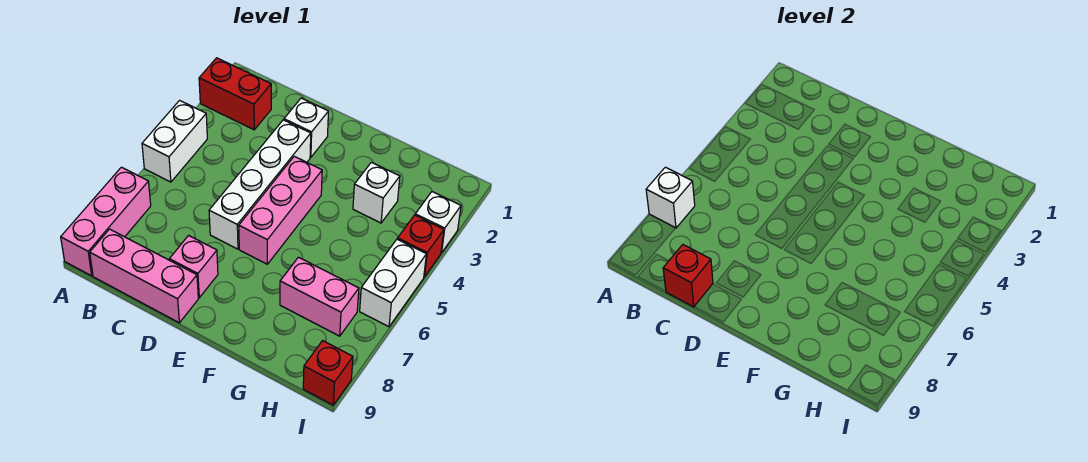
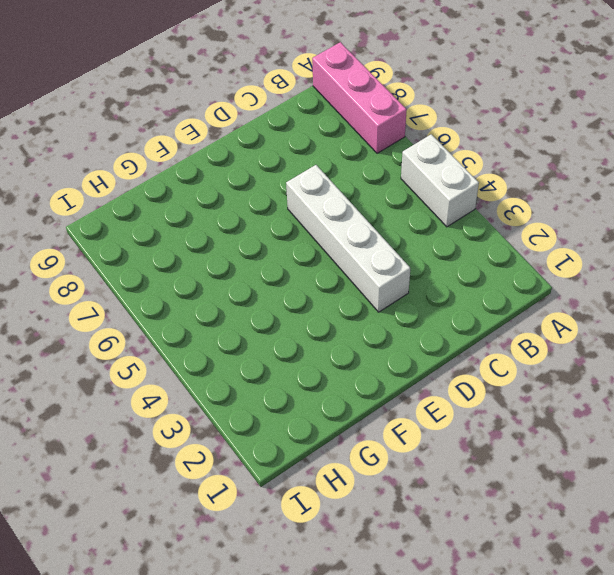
none -> red brick A2:B2 level 1
none -> pink brick B9:D9 level 1
none -> white brick D2 level 1

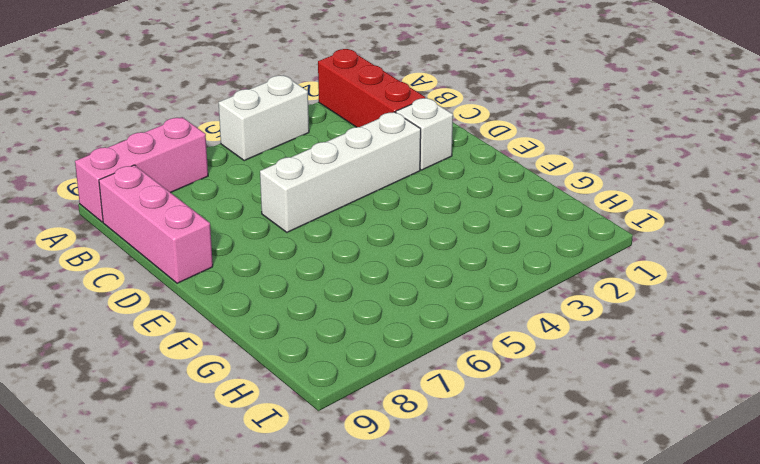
red brick A2:C2 level 1 -> red brick A2:B2 level 1
none -> pink brick D8 level 1
none -> pink brick E4:E6 level 1
none -> white brick G3 level 1

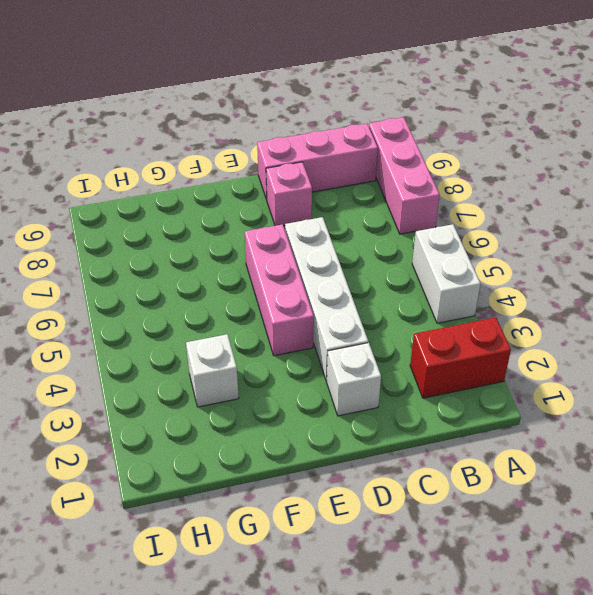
none -> pink brick G7:H7 level 1
none -> white brick I3 level 1
none -> red brick I4 level 1

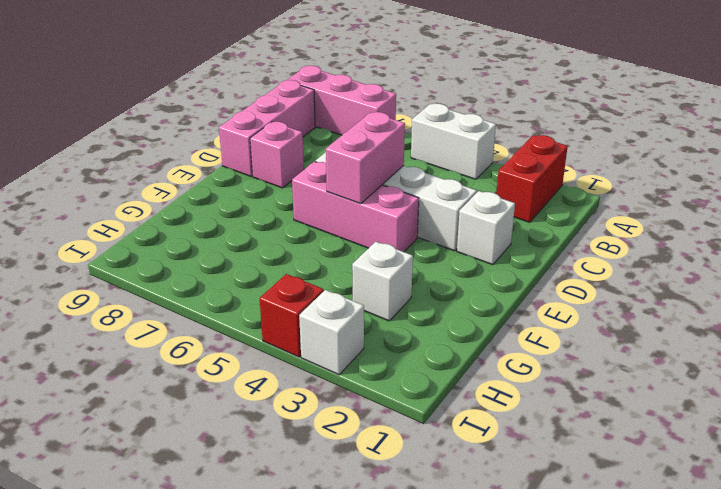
pink brick D5:E5 level 2 -> pink brick G7:H7 level 1
none -> white brick I5:I6 level 1
none -> red brick I9 level 1
none -> white brick A7 level 2

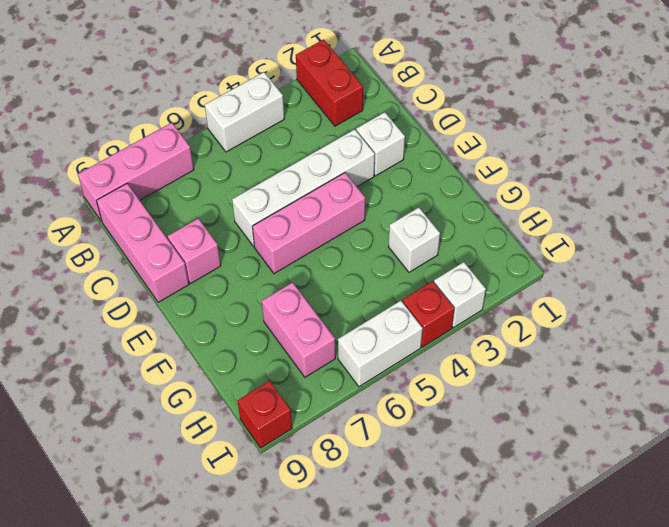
none -> white brick A7 level 2
none -> red brick C9 level 2

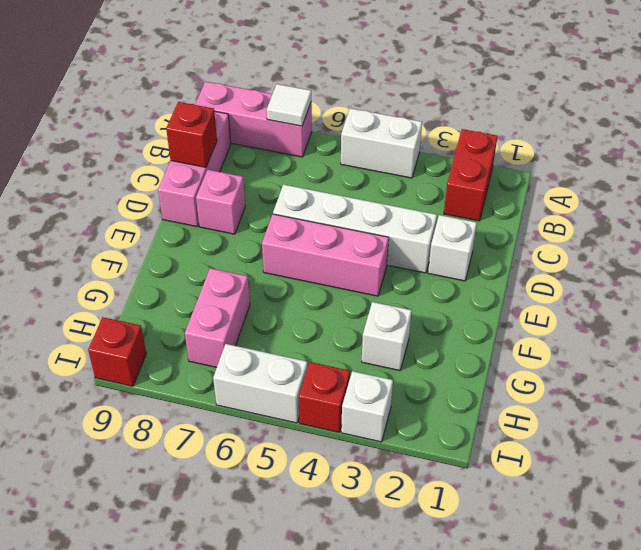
white tile A7 level 2 -> white brick A7 level 2

